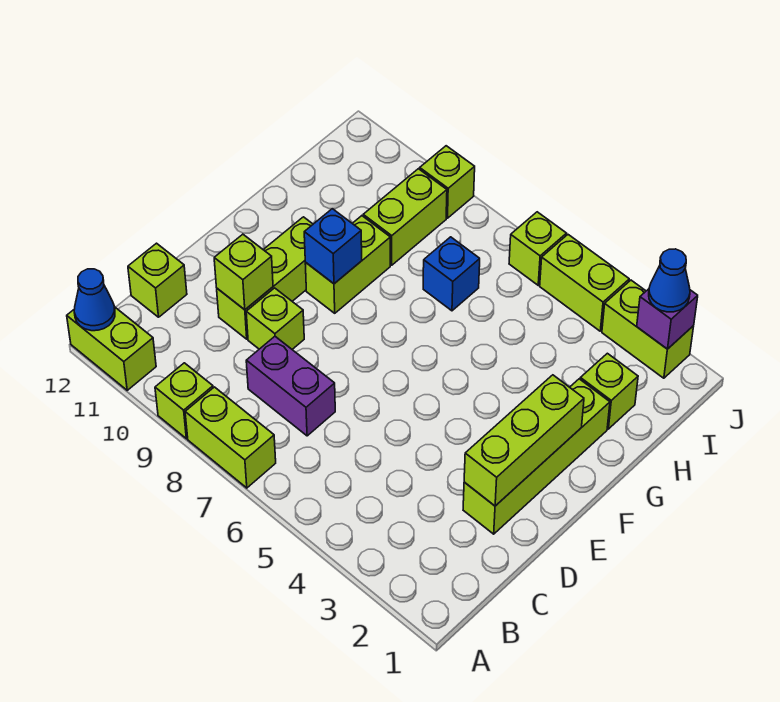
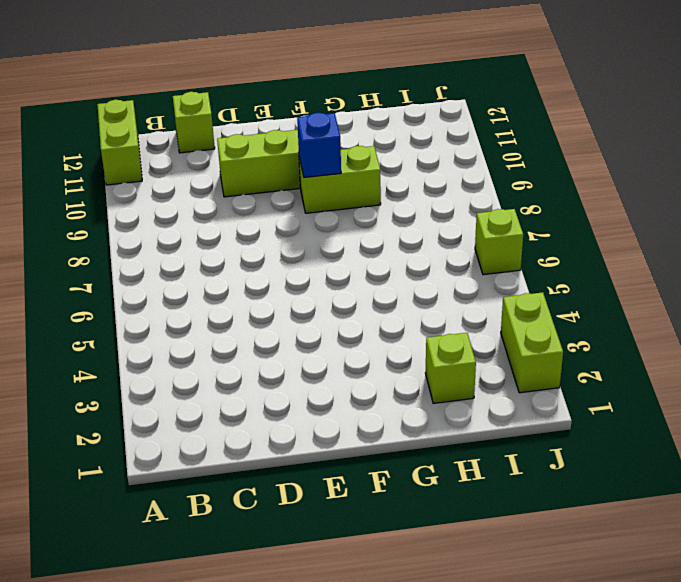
none -> lime brick A7:A8 level 1
none -> lime brick A9 level 1
none -> purple brick C7:C8 level 1

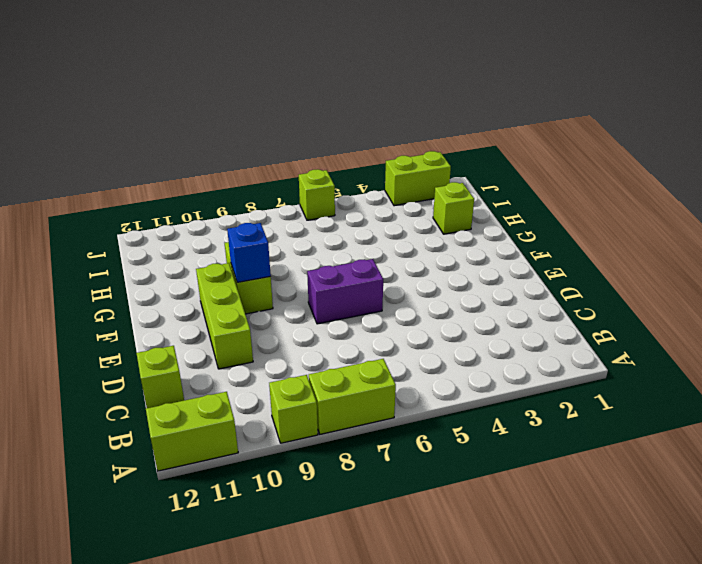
purple brick E6:E7 level 1 -> purple brick C7:C8 level 1
none -> lime brick D2:G2 level 1
none -> lime brick D9 level 1
none -> blue brick H7 level 1

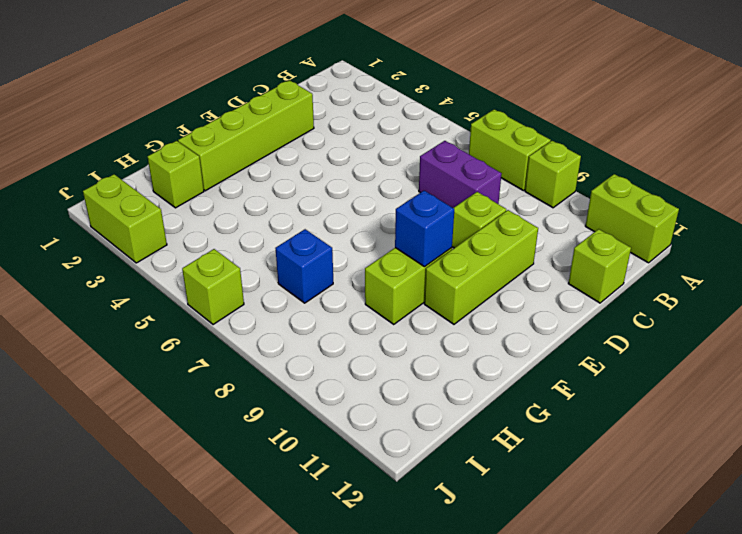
none -> lime brick H9:I9 level 1
none -> lime brick J4:J5 level 1
none -> lime brick J9 level 1

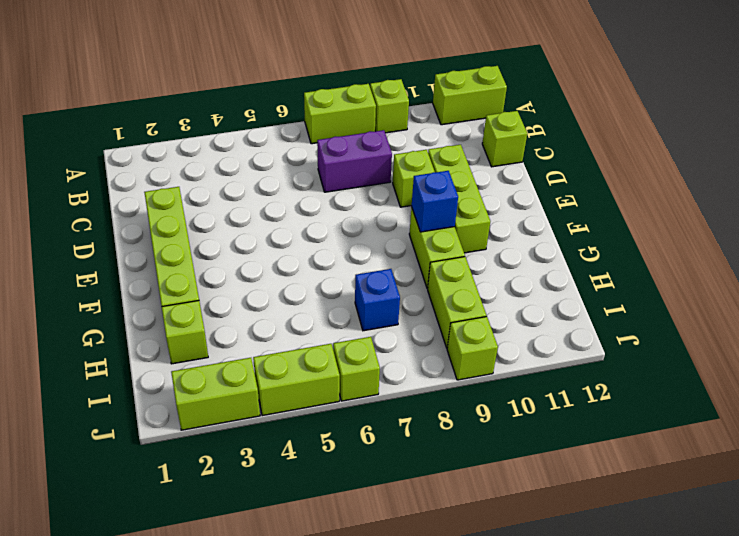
none -> blue cone A12 level 2
none -> lime brick D2:F2 level 2
none -> lime brick D10 level 2

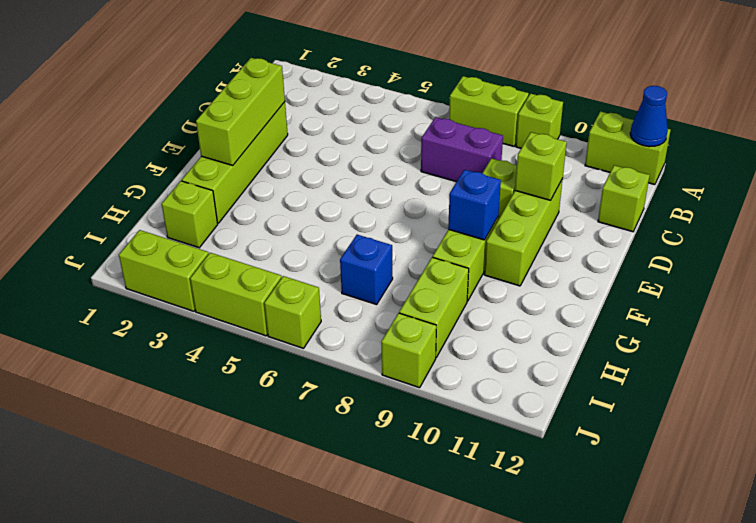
none -> purple brick J2 level 2
none -> blue cone J2 level 3

